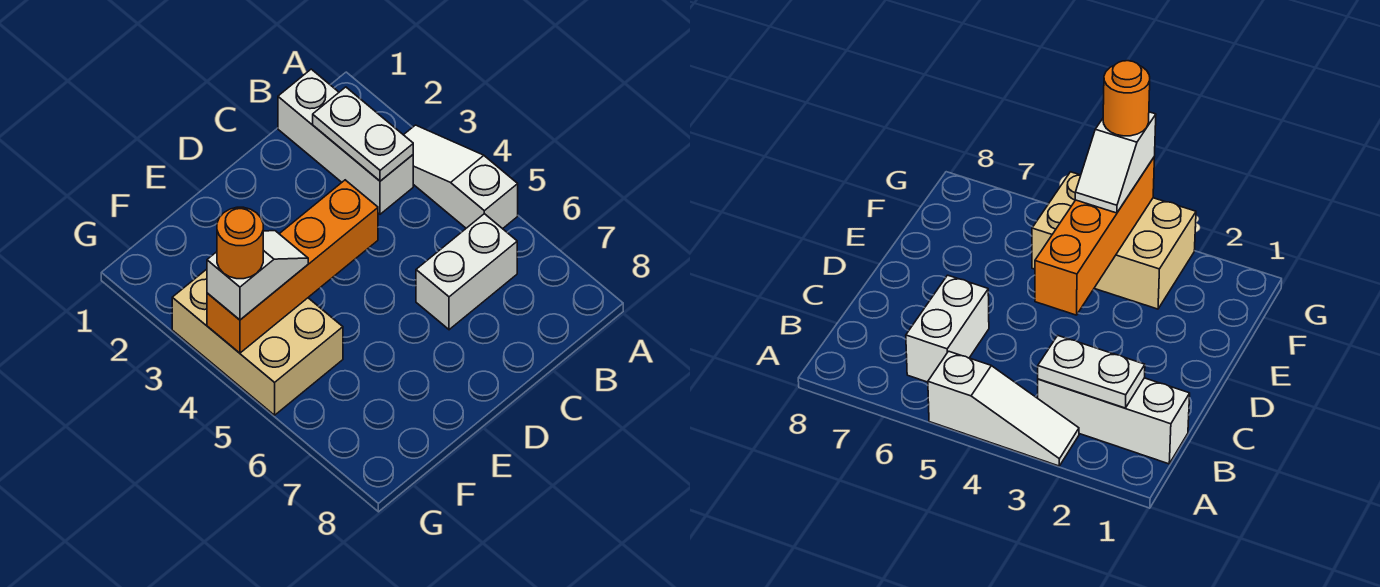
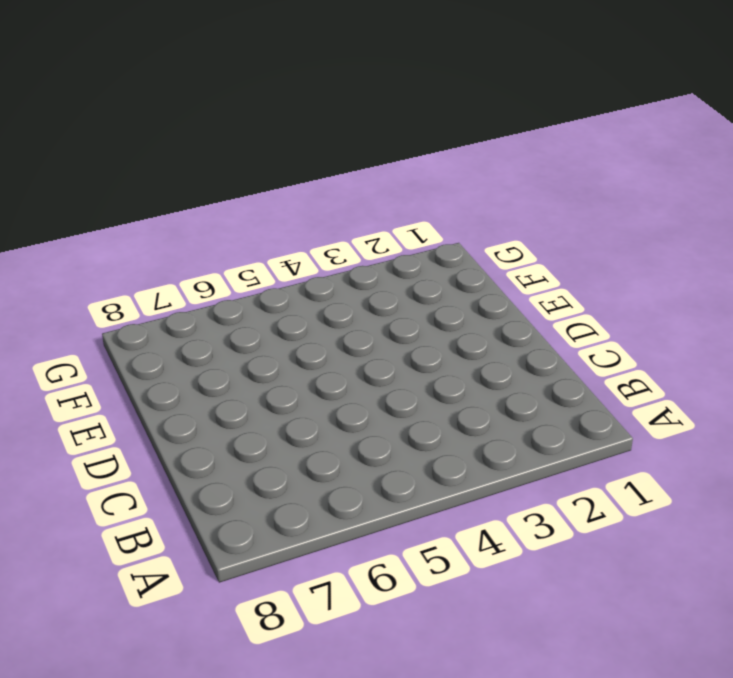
none -> white slope A3:A5 level 1 top 5
none -> white brick B1:B3 level 1

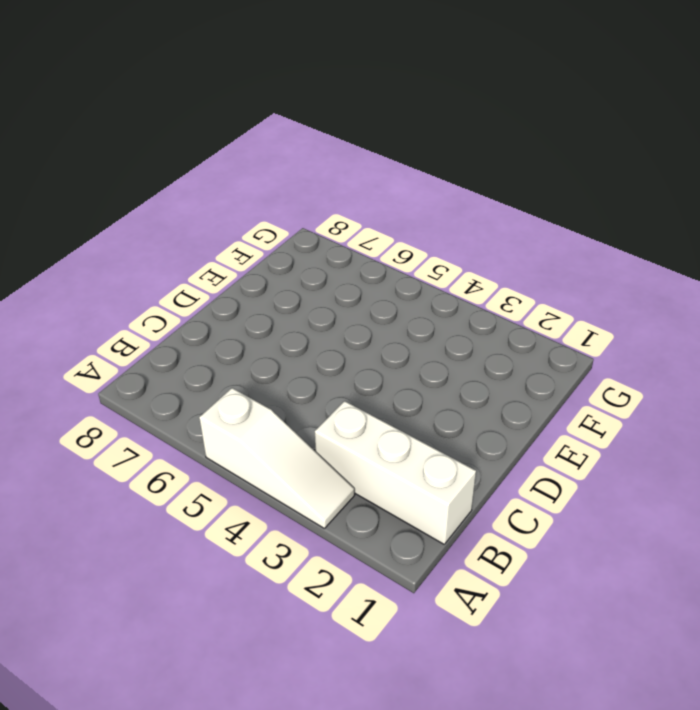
none -> white brick B6:C6 level 1
none -> tan brick F3:G5 level 1

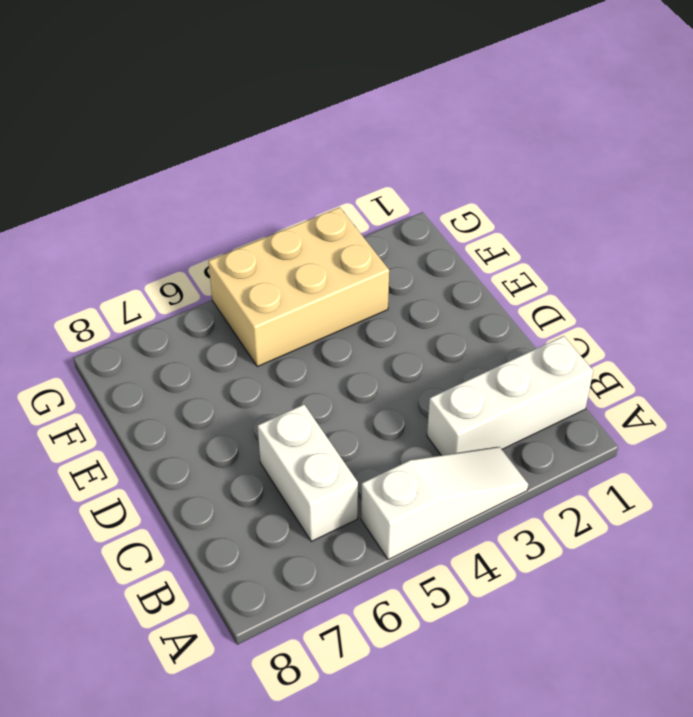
none -> white plate B2:B3 level 2
none -> orange brick D4:G4 level 2

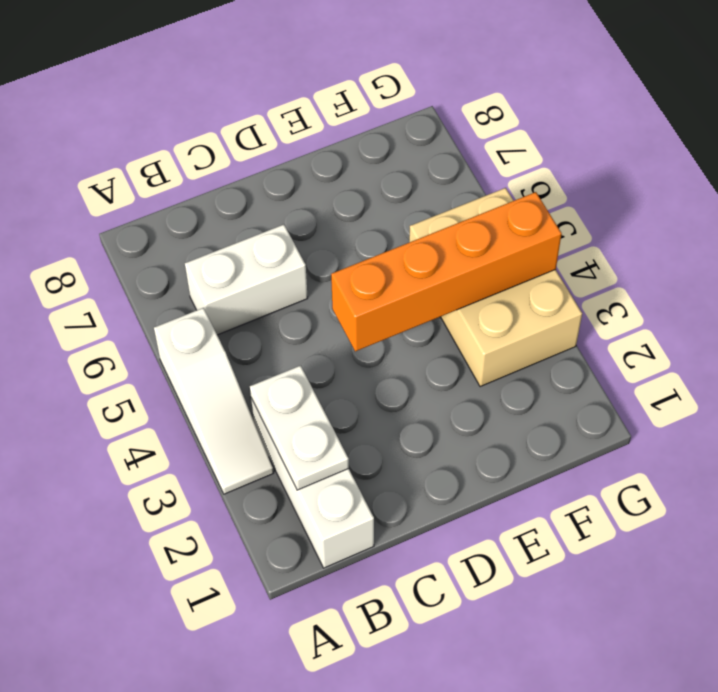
none -> white slope F4:G4 level 3 top G
none -> orange round brick G4 level 4

